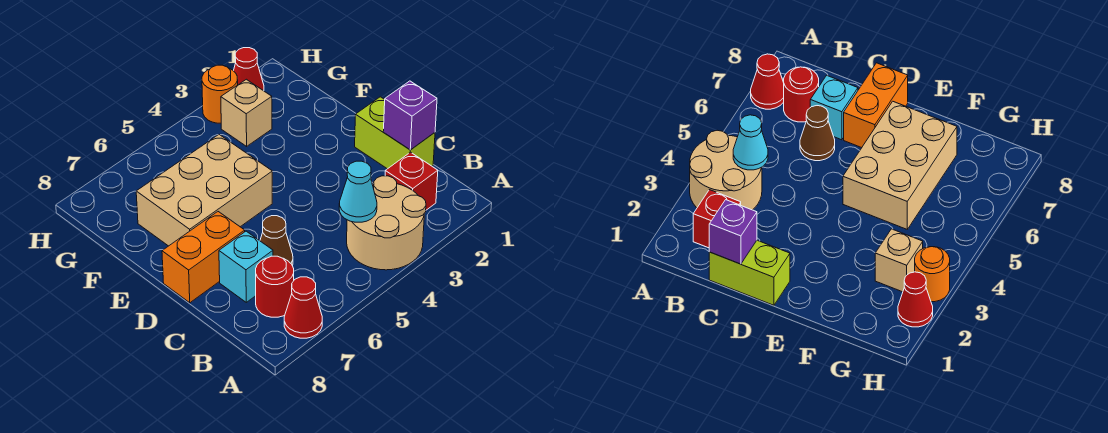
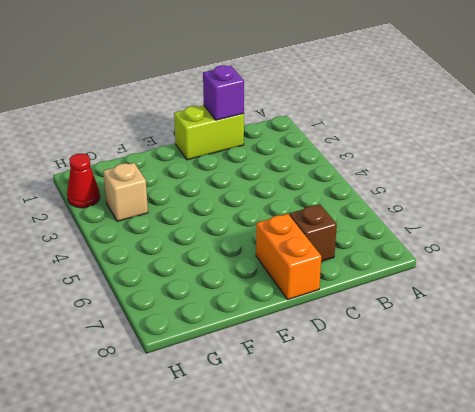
brown brick C7 level 1 -> cyan brick C7 level 1
none -> tan round brick A3:B4 level 1
none -> red cone A7 level 1
none -> red brick B2 level 1

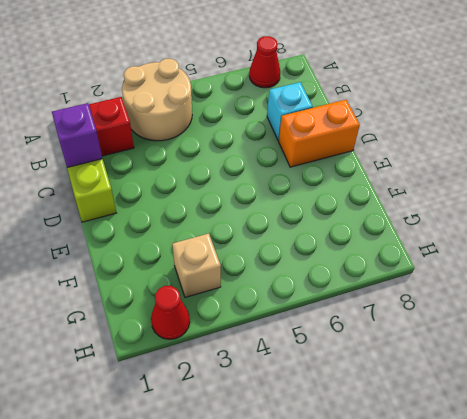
none -> red round brick B7 level 1
none -> brown cone C6 level 1
none -> tan brick E5:F7 level 1

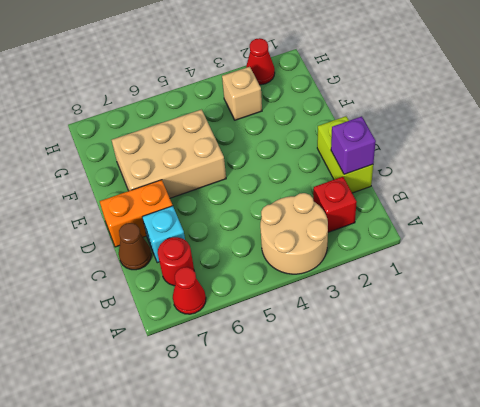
brown cone C8 level 1 -> brown cone C6 level 1
none -> orange round brick H3 level 1
none -> cyan cone B4 level 2

